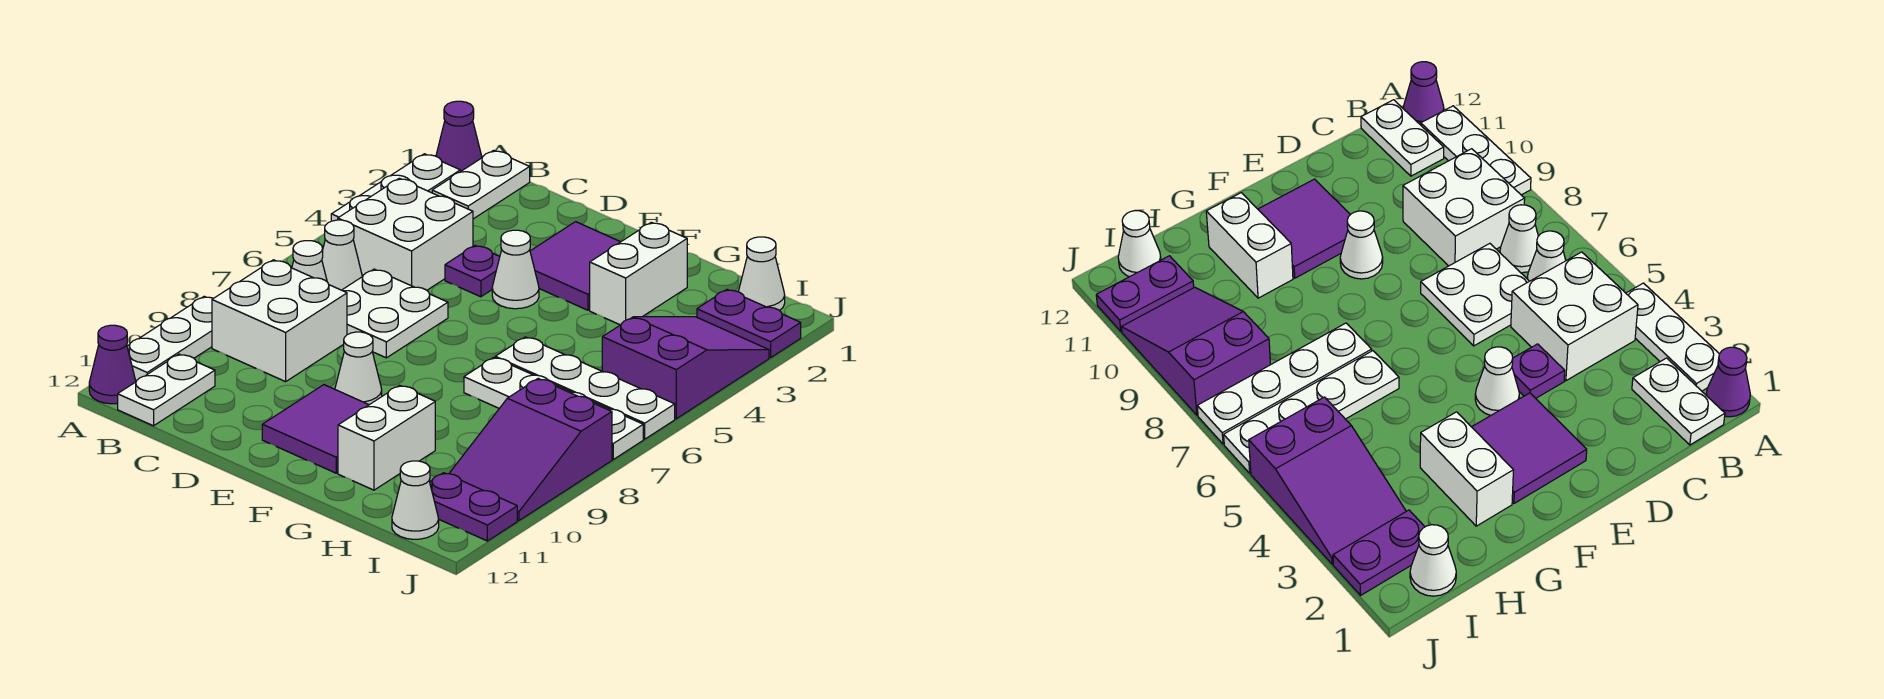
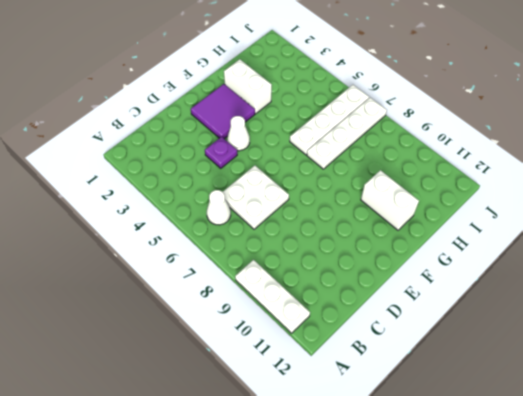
none -> purple cone A1 level 1
none -> white plate A2:A4 level 1
none -> purple cone A12 level 1

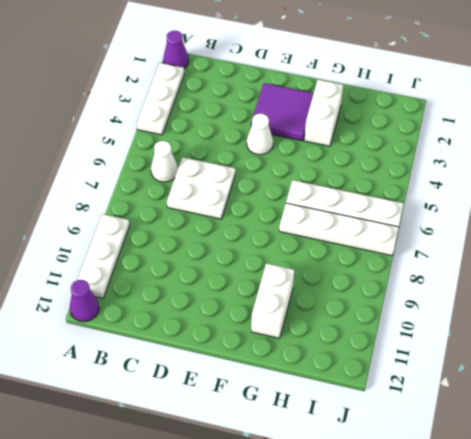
none -> white plate B1:B2 level 1
none -> white brick B4:C5 level 1
none -> white cone B7 level 1

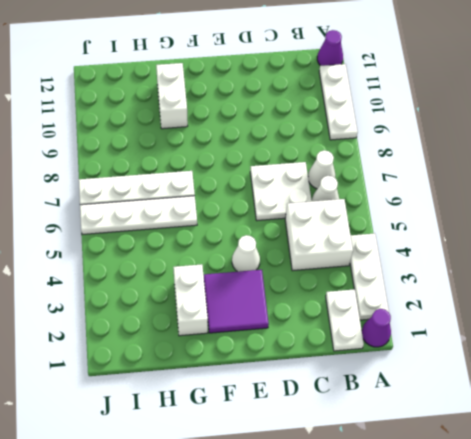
none -> white brick B8:C9 level 1
none -> white plate B11:B12 level 1
none -> purple plate D4 level 1

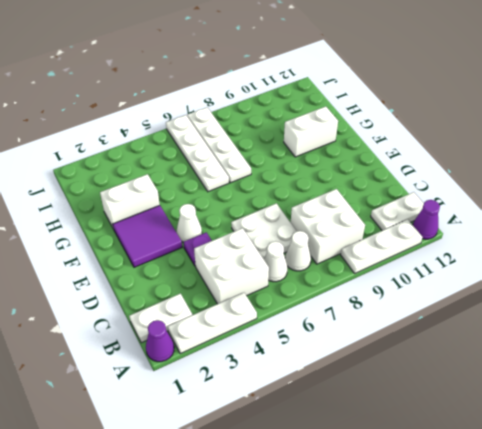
none -> white cone E9 level 1
none -> purple tile E10:F11 level 1
none -> white cone I1 level 1

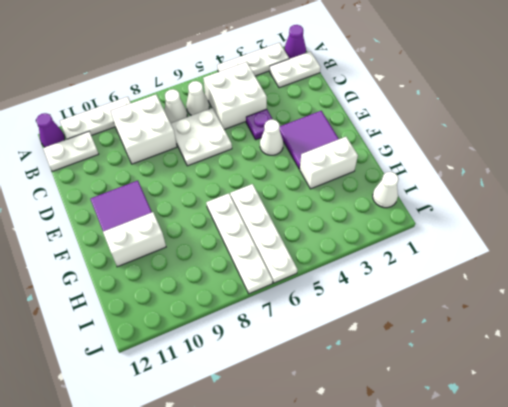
none -> white cone E9 level 1
none -> purple plate I2:J2 level 1
none -> purple slope I3:J5 level 1 top 5

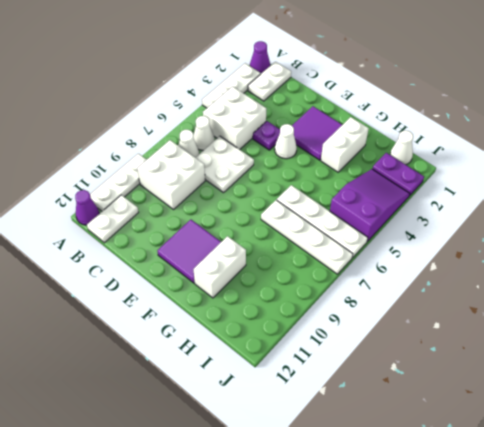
none -> white cone E9 level 1
none -> purple slope I8:J10 level 1 top 8
none -> purple plate I11:J11 level 1

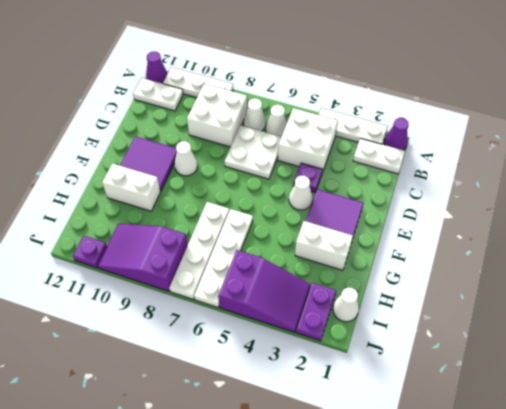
purple plate J11 level 1 -> purple plate I11:J11 level 1
none -> white cone I12 level 1

